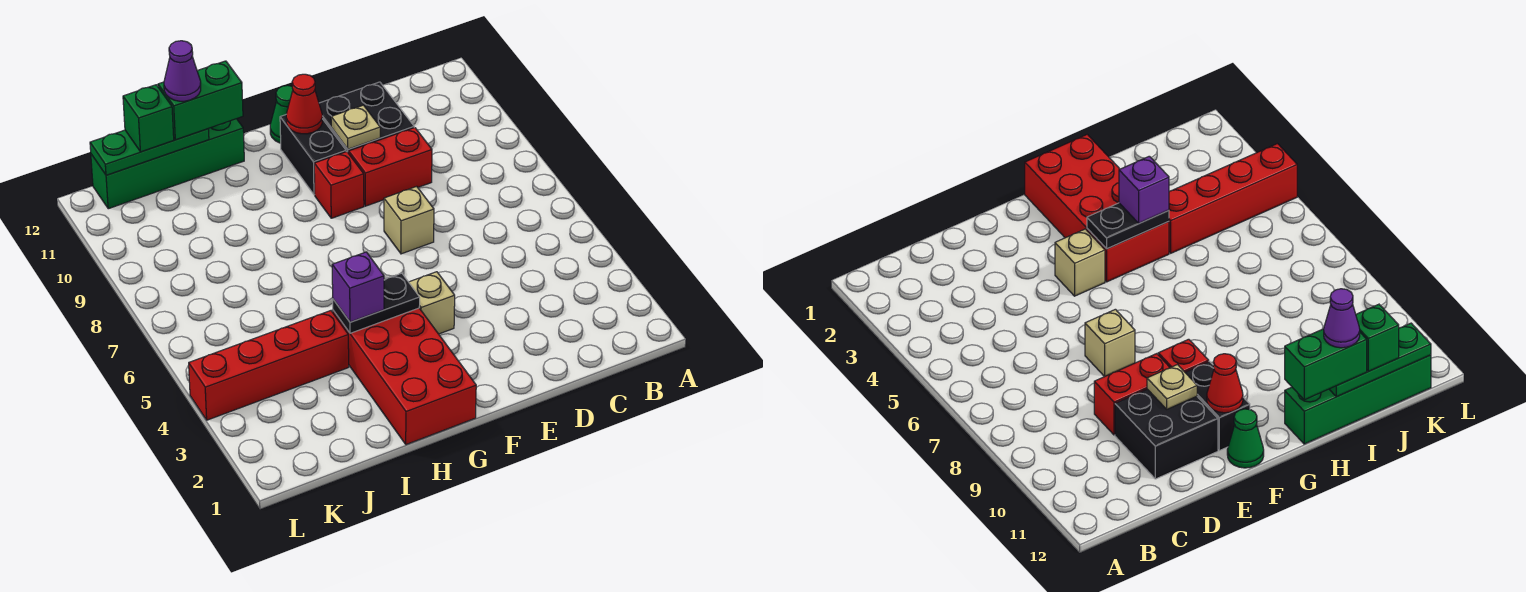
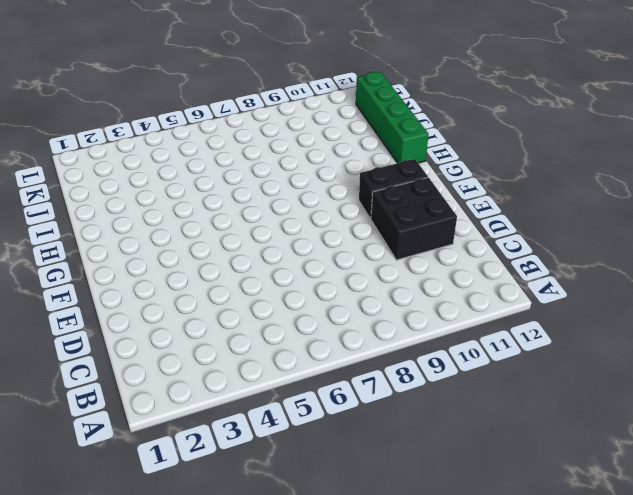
none -> red brick D9:E9 level 1
none -> tan brick E7 level 1
none -> tan brick F4 level 1

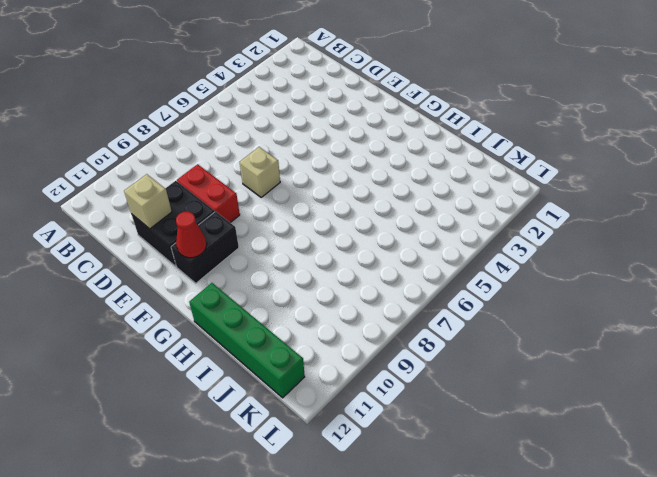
tan brick D11 level 2 -> tan brick F4 level 1
none -> red brick F9 level 1
none -> green cone F12 level 1
none -> red brick G1:H4 level 1

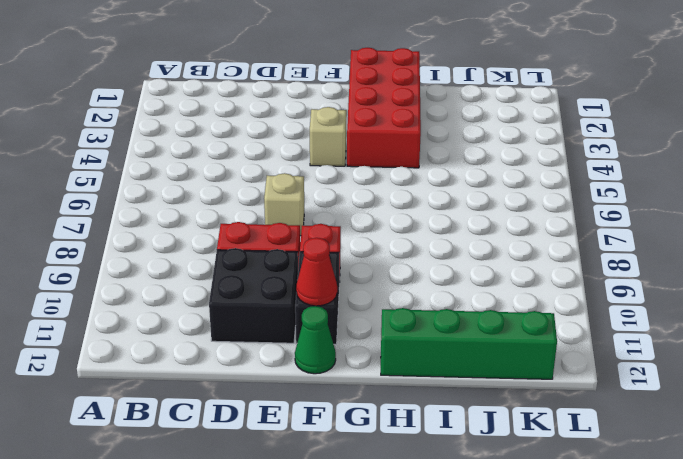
none -> red brick I4:L4 level 1
none -> tan plate E10 level 2
none -> black plate G4:H4 level 2

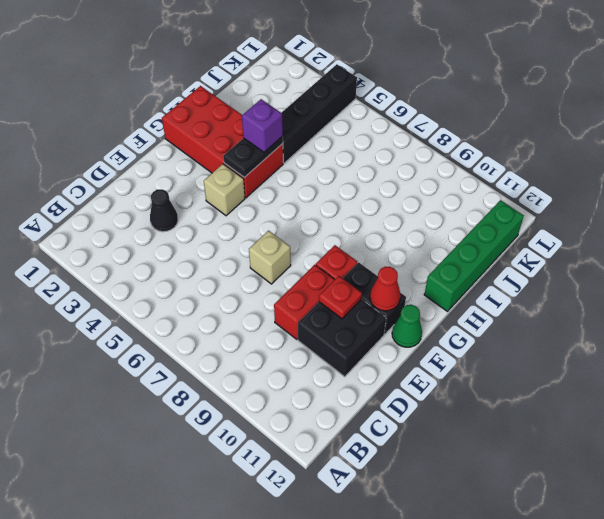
black cone D3 level 1 -> none
red plate E10 level 2 -> tan plate E10 level 2
black brick I4:L4 level 1 -> red brick I4:L4 level 1
none -> green plate I12:K12 level 2
none -> green brick H12:I12 level 3
none -> green brick J12 level 3

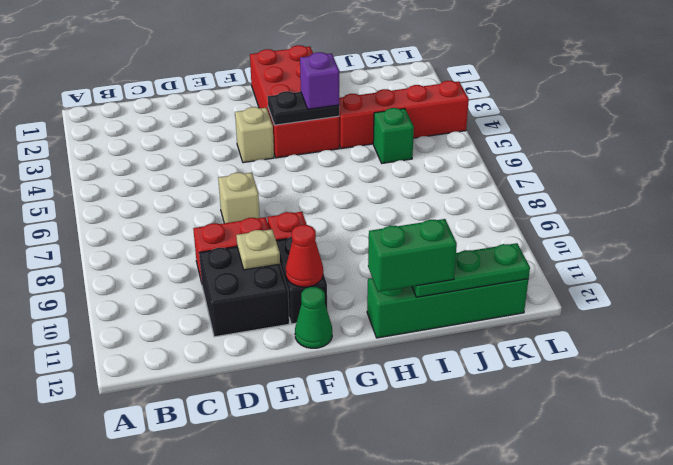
green brick J5 level 1 -> green brick J12 level 3
none -> purple cone I12 level 4

